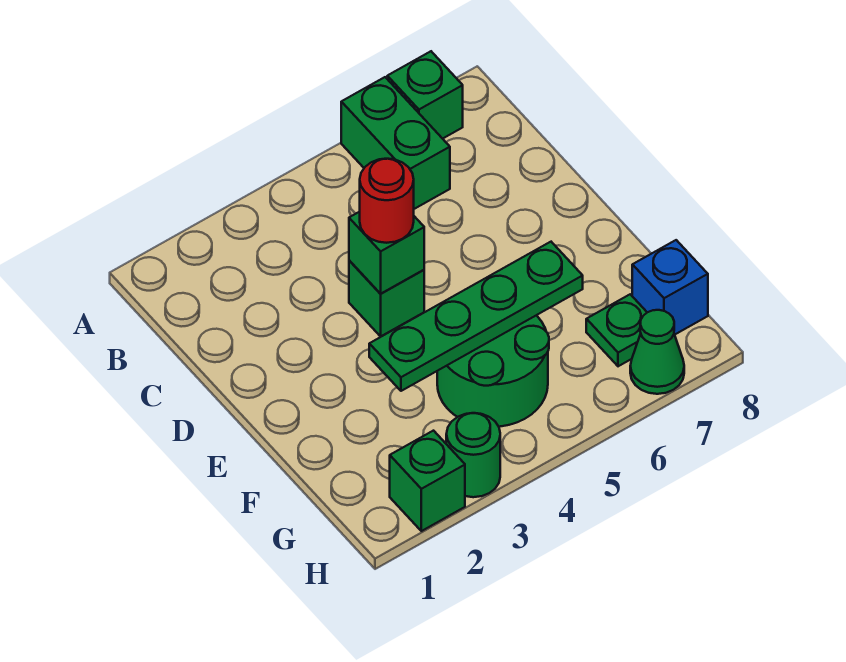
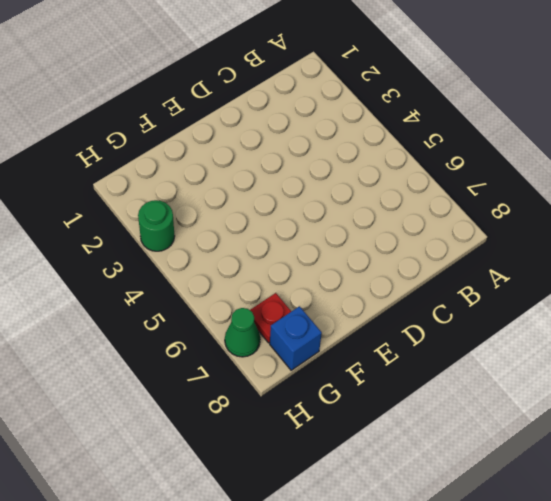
red plate G7 level 1 -> green plate G7 level 1
none -> green brick A6:B6 level 1
none -> green brick A7 level 1
none -> green brick D4 level 1

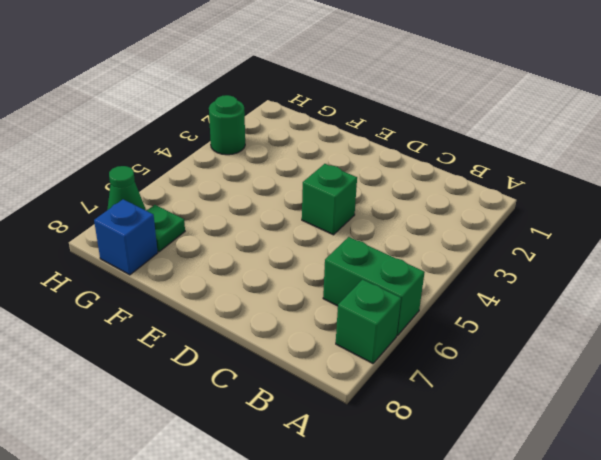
none -> green round brick F4:G5 level 1
none -> green brick H2 level 1
none -> green brick D4 level 2

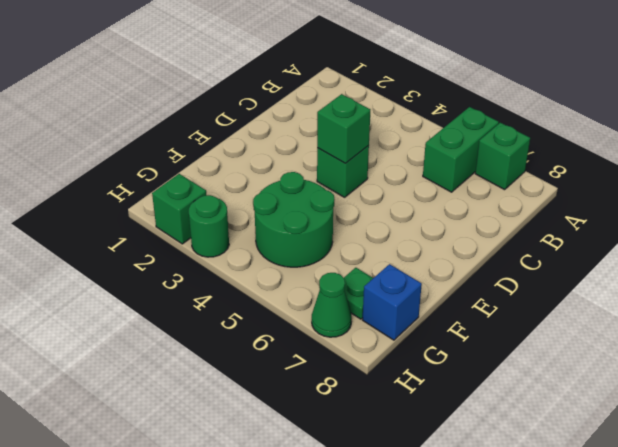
none -> green plate F3:F6 level 2
none -> red round brick D4 level 3

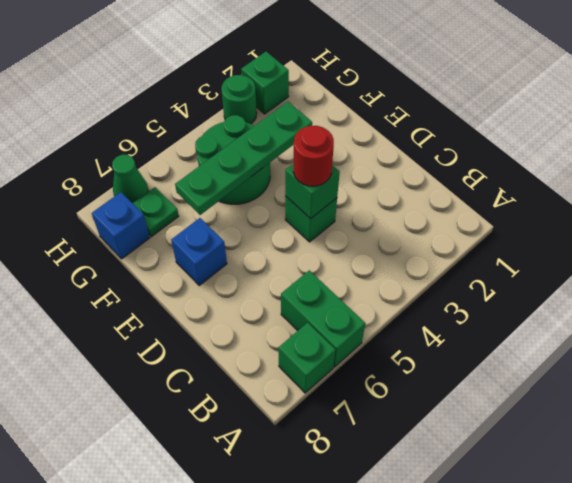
blue brick E7 level 1 -> none

